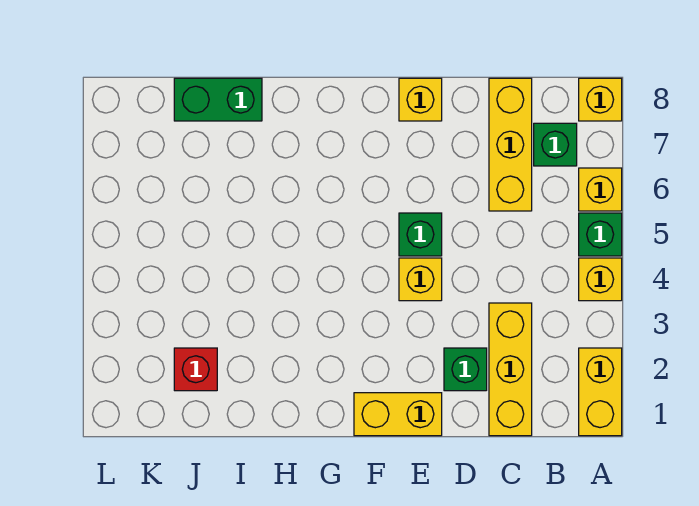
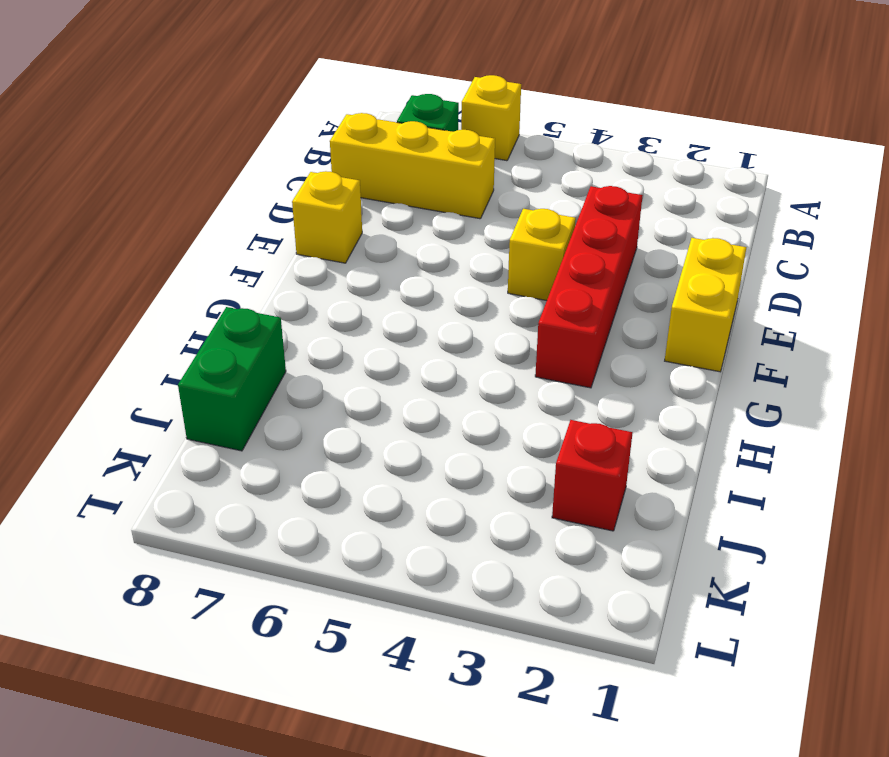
red brick D3:G3 level 1 -> none
none -> yellow brick A1:A2 level 1
none -> yellow brick A4 level 1
none -> green brick A5 level 1

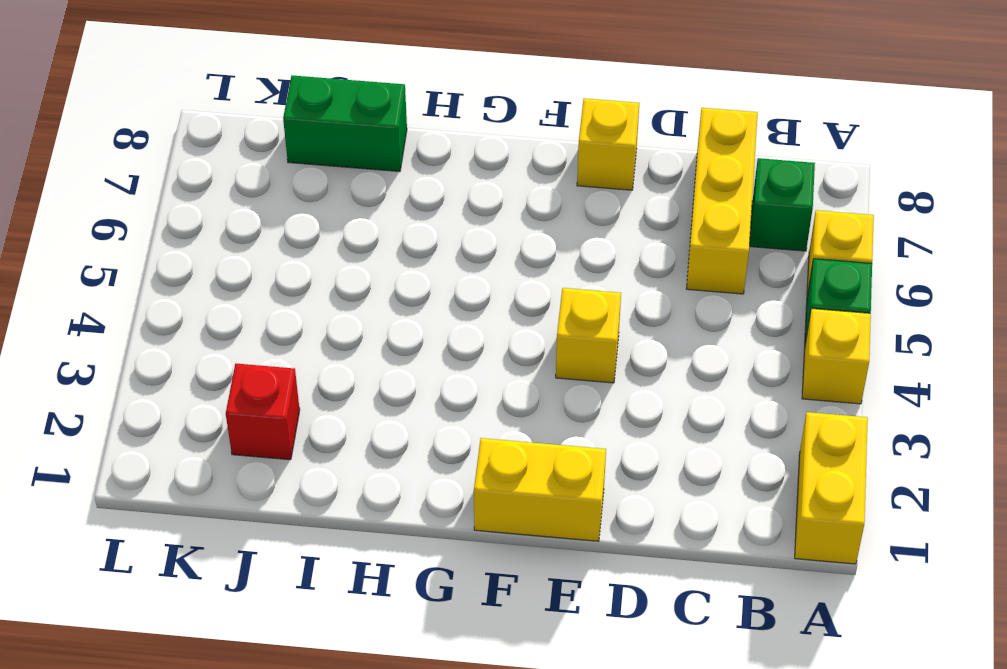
none -> yellow brick A8 level 1
none -> yellow brick C1:C3 level 1
none -> green brick D2 level 1

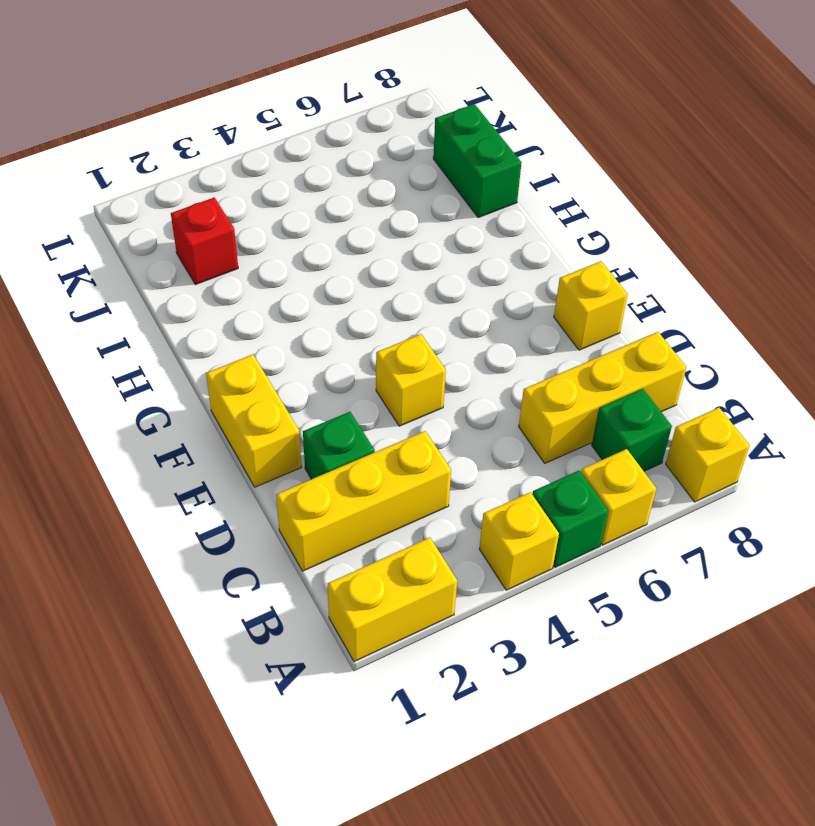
none -> green brick E5 level 1

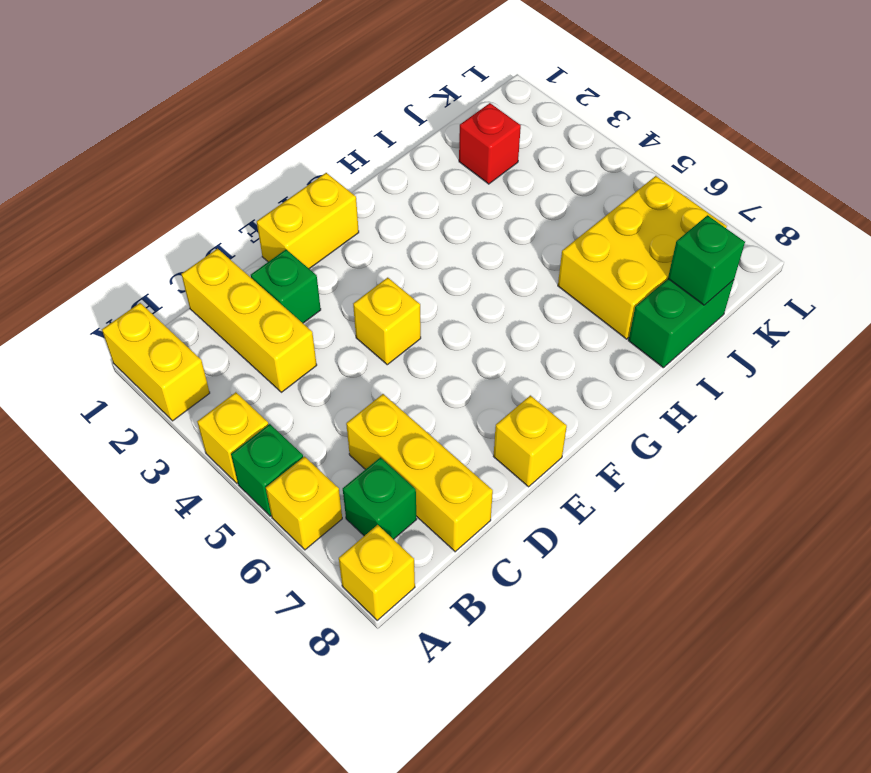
yellow brick I6:K7 level 1 -> none
green brick J8 level 2 -> green brick E5 level 1

